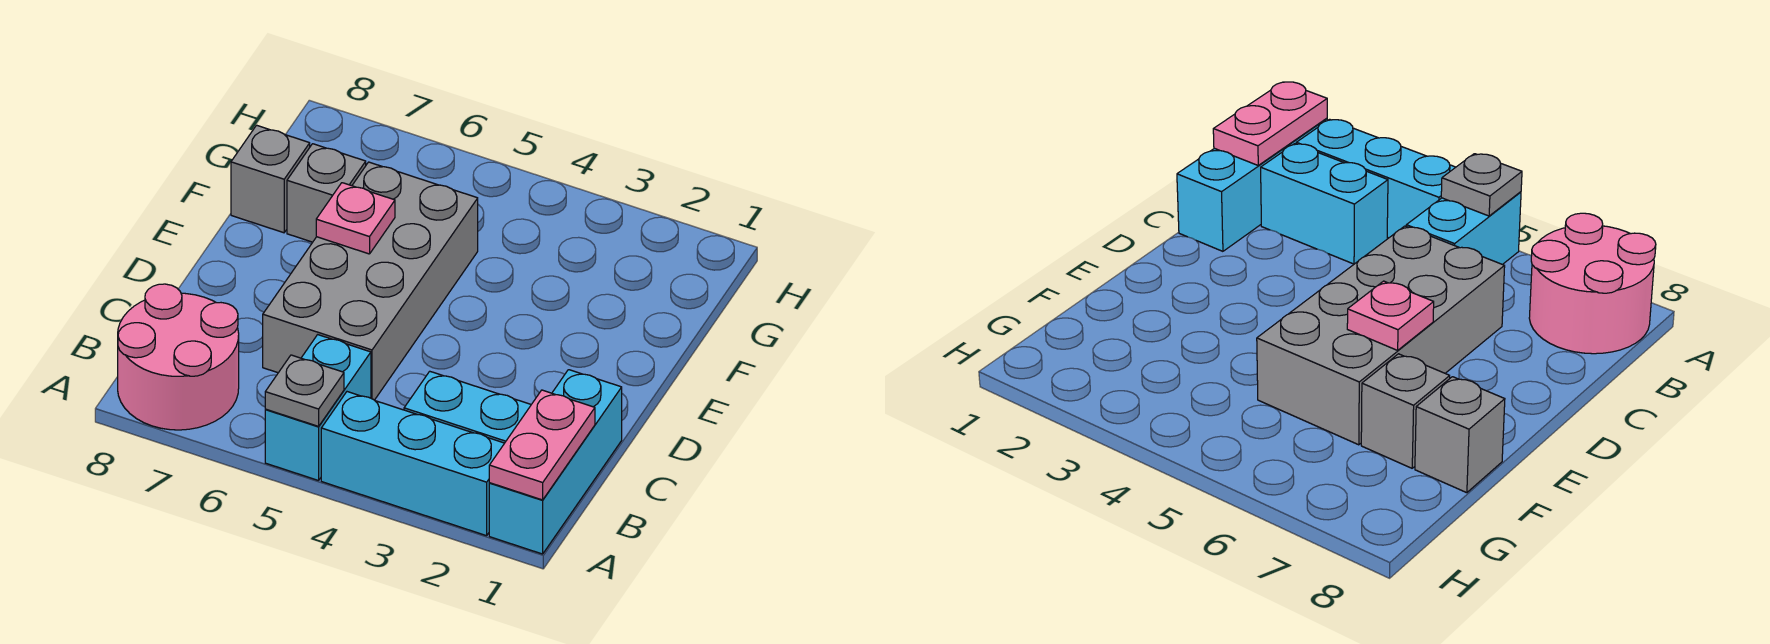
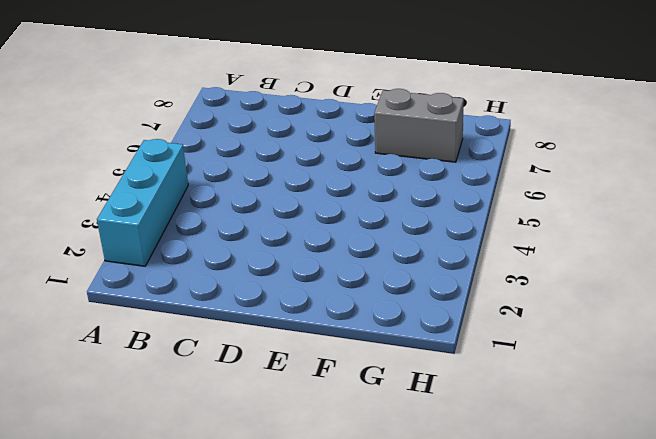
grey brick F7:G7 level 1 -> grey brick F7 level 1
none -> cyan brick A1:C1 level 1
none -> cyan brick A5:B5 level 1

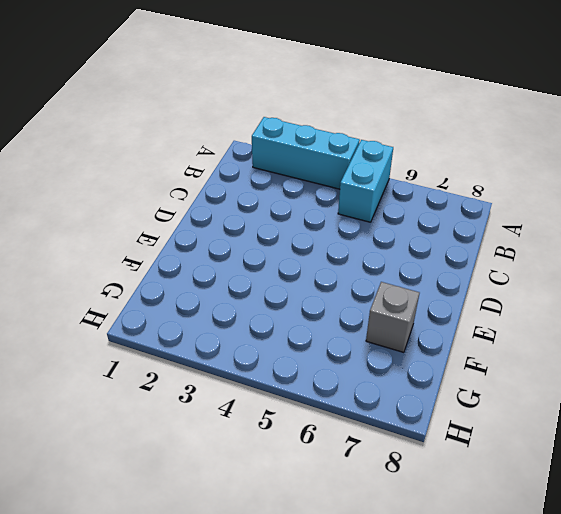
none -> cyan brick A1:C1 level 1
none -> pink round brick A7:B8 level 1

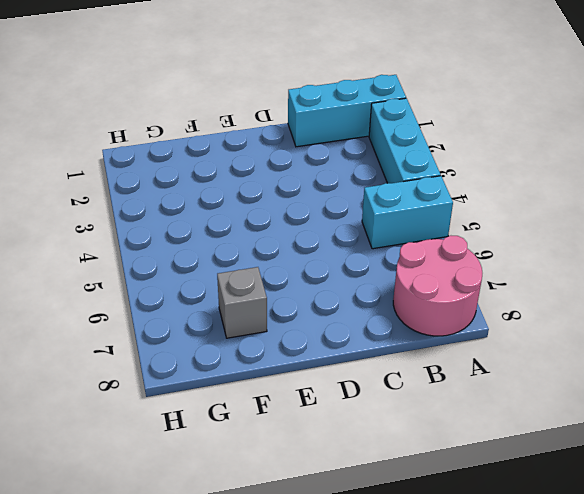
none -> cyan brick B2:B3 level 1
none -> grey brick C5:F6 level 1

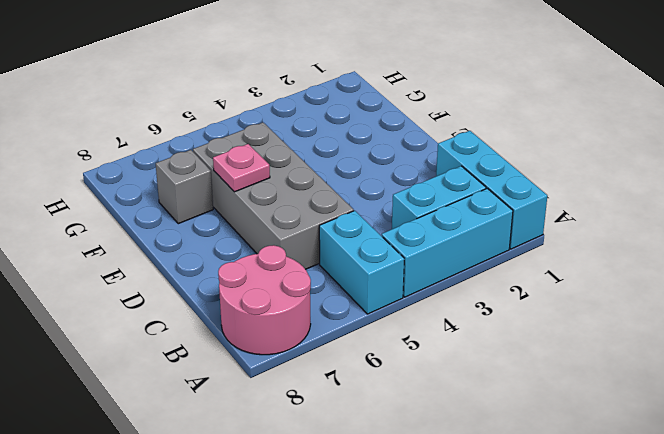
none -> grey brick F8 level 1
none -> pink plate A1:B1 level 2

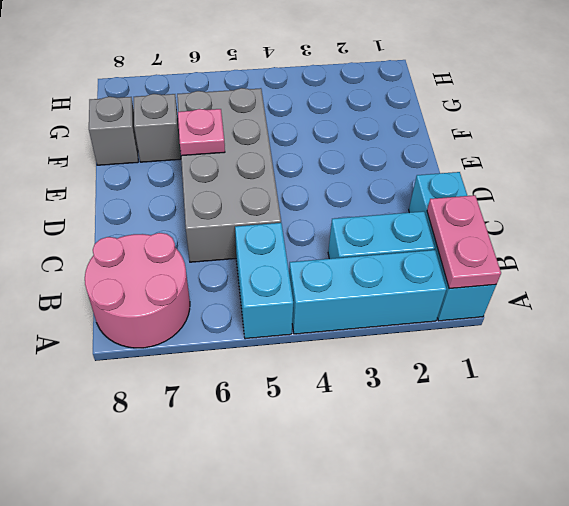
none -> grey plate A5 level 2

